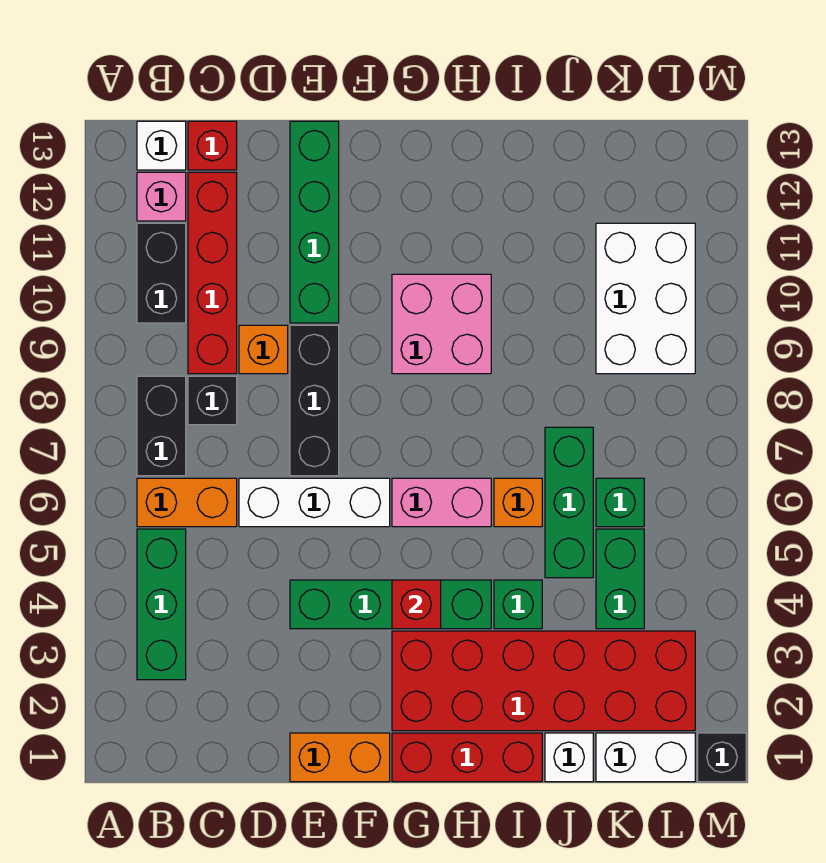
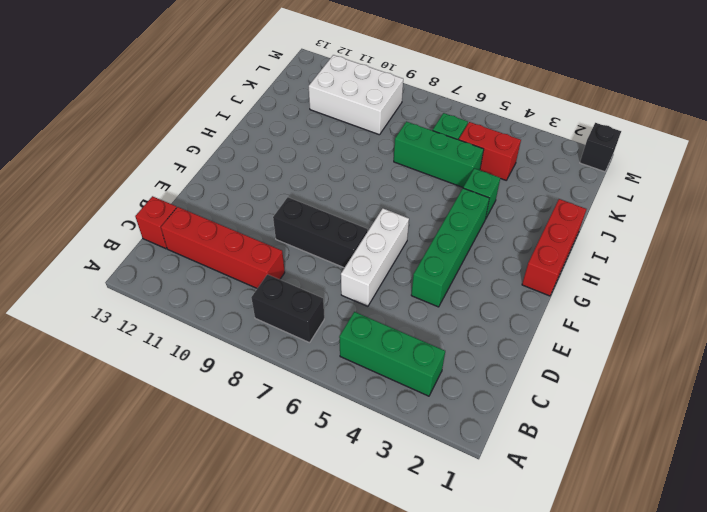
red brick K4:K5 level 1 -> green brick K4:K5 level 1
none -> orange brick B6:C6 level 1
none -> black brick B10:B11 level 1
none -> pink brick B12 level 1

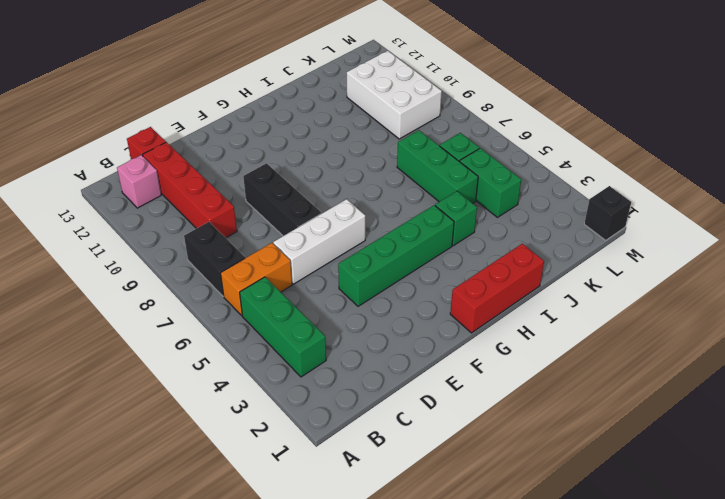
none -> black brick B10:B11 level 1
none -> white brick B13 level 1
none -> black brick C8 level 1

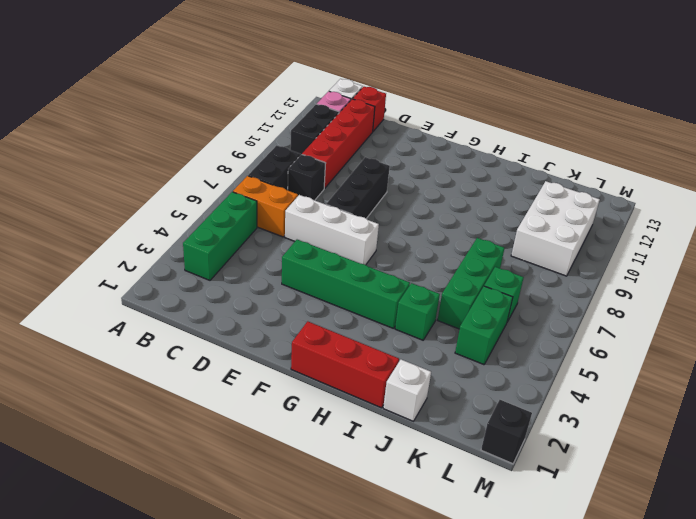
none -> orange brick D9 level 1
none -> orange brick E1:F1 level 1
none -> green brick E10:E13 level 1

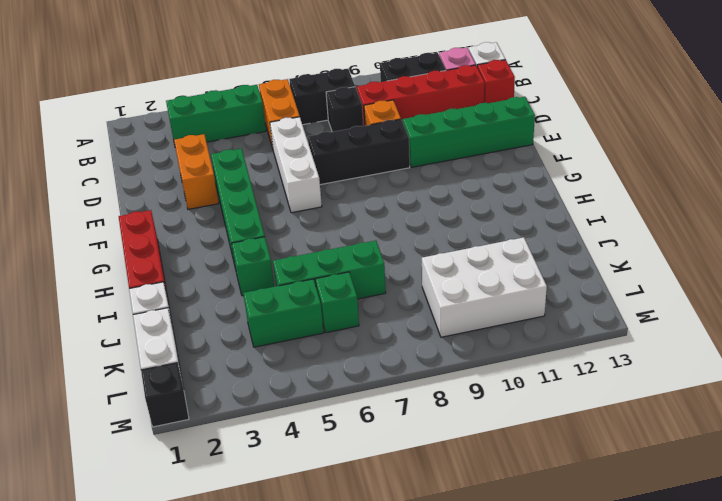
orange brick D3:E3 level 1 -> orange brick E1:F1 level 1
none -> red brick G2:L3 level 1
none -> pink brick G6:H6 level 1
none -> pink brick G9:H10 level 1

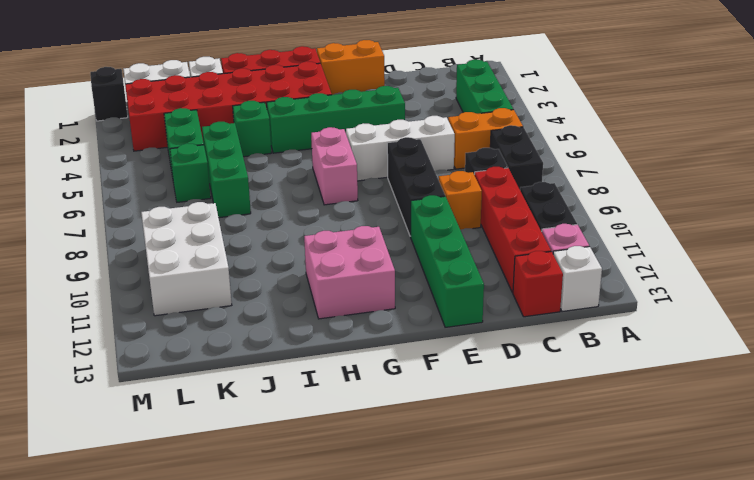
pink brick G6:G7 level 1 -> pink brick G6:H6 level 1
pink brick G11:H12 level 1 -> pink brick G9:H10 level 1
none -> orange brick I6 level 1
none -> red brick G4 level 2

